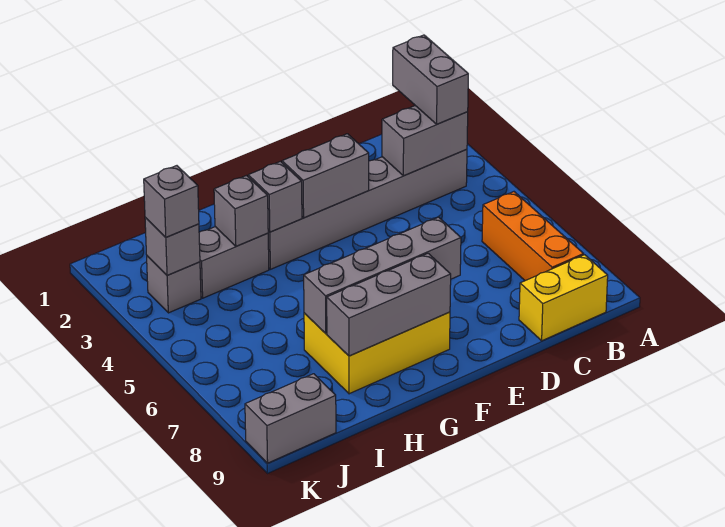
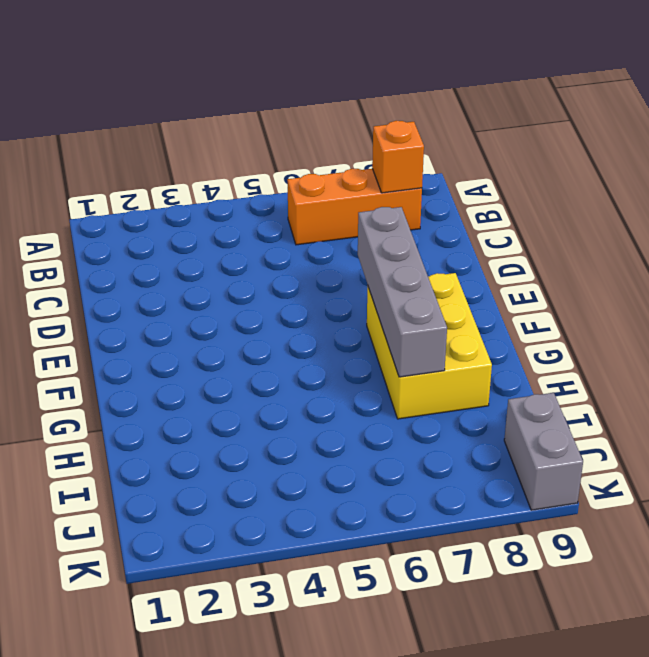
orange brick B8 level 2 -> none
none -> grey brick B3:G3 level 1
none -> yellow brick B9:C9 level 1
none -> grey brick H3:I3 level 1

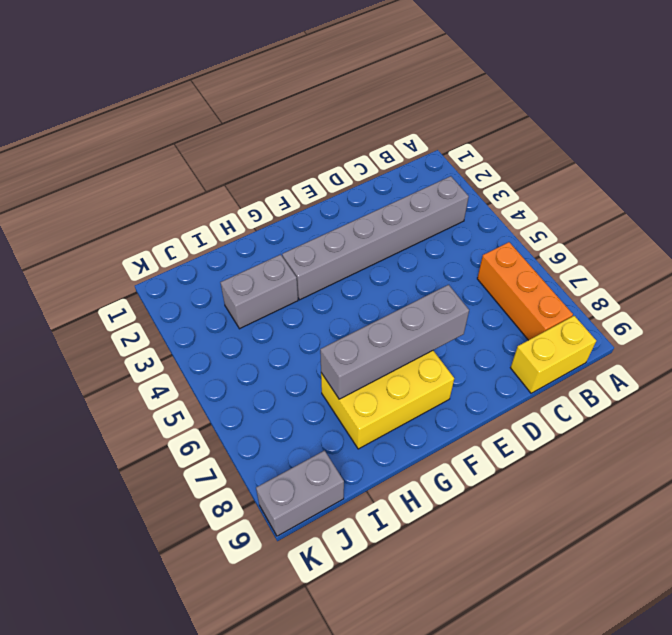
none -> grey brick J3 level 1
none -> grey brick B3:C3 level 2
none -> grey brick E3:F3 level 2

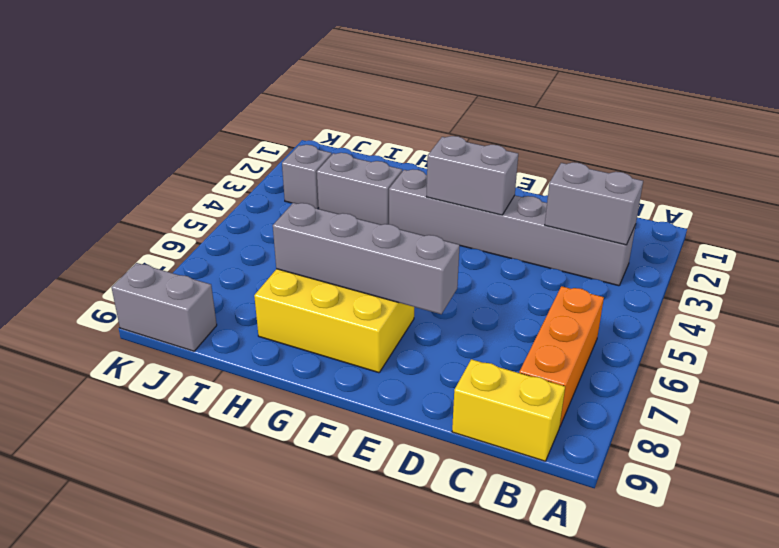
none -> grey brick F8:H8 level 2
none -> grey brick G3 level 2
none -> grey brick H3 level 2

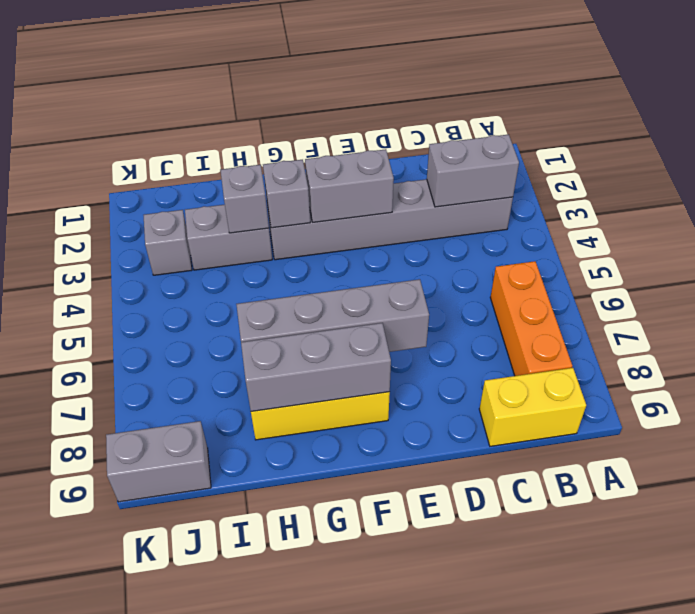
none -> grey brick J3 level 2
none -> grey brick B2:B3 level 3
none -> grey brick J3 level 3

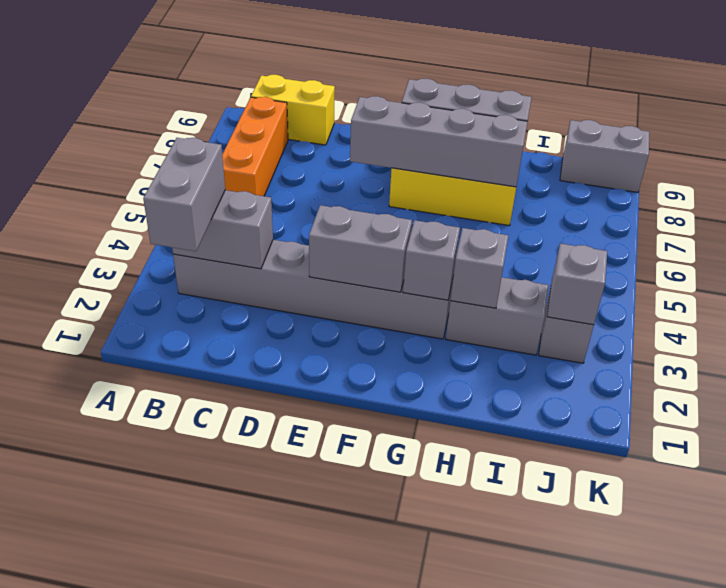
none -> grey brick J3 level 3

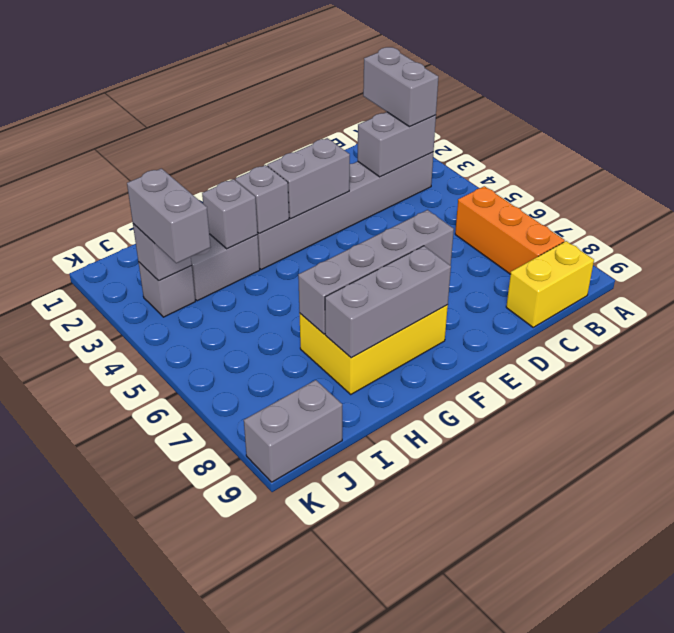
grey brick J3:J4 level 3 -> grey brick J3 level 3

